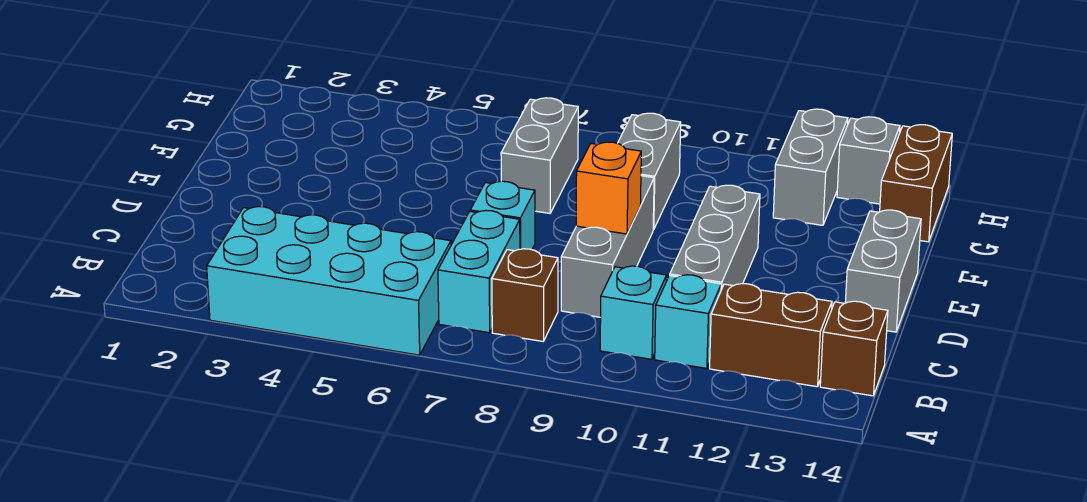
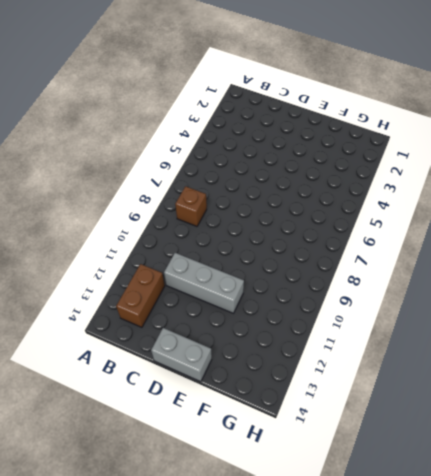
none -> cyan brick A3:B6 level 1
none -> cyan brick B7:C7 level 1
none -> cyan brick B10 level 1

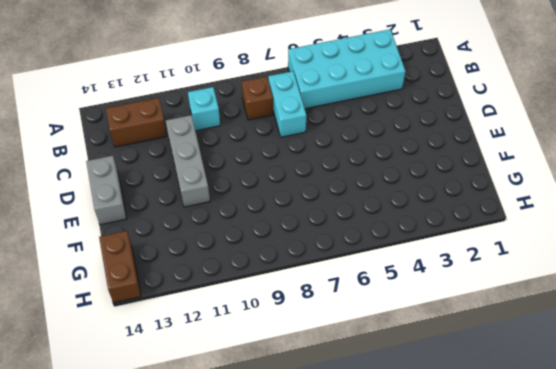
none -> cyan brick B11 level 1
none -> brown brick B14 level 1
none -> grey brick C9:E9 level 1

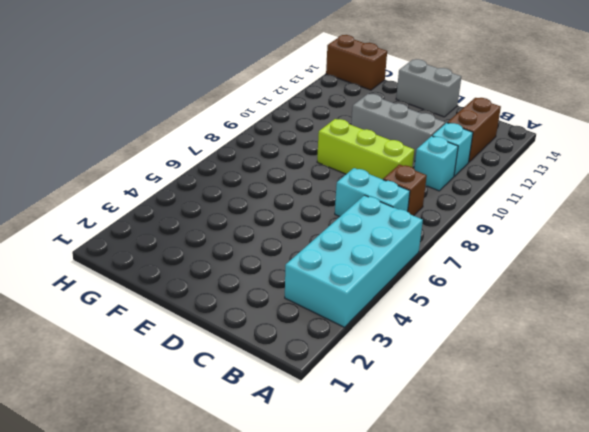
lime brick C9:E9 level 1 -> grey brick C9:E9 level 1
none -> brown brick B14 level 1
none -> cyan brick D7 level 1
none -> grey brick F7:G7 level 1

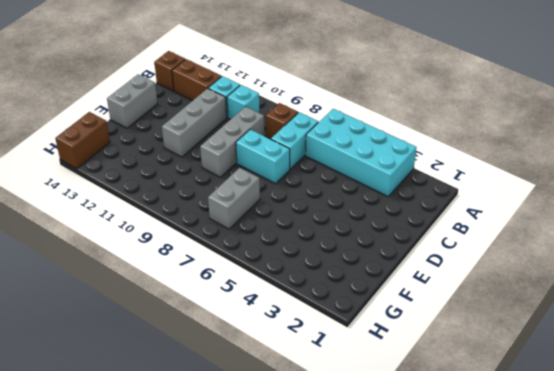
cyan brick D7:D8 level 1 -> cyan brick D7 level 1
none -> grey brick F9:G9 level 1
none -> grey brick G12:H12 level 1
none -> grey brick H13 level 1

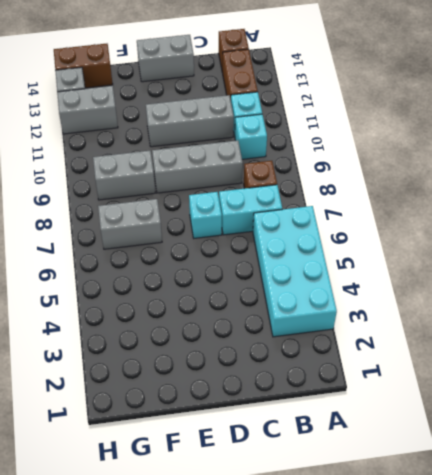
none -> orange brick D9 level 2

